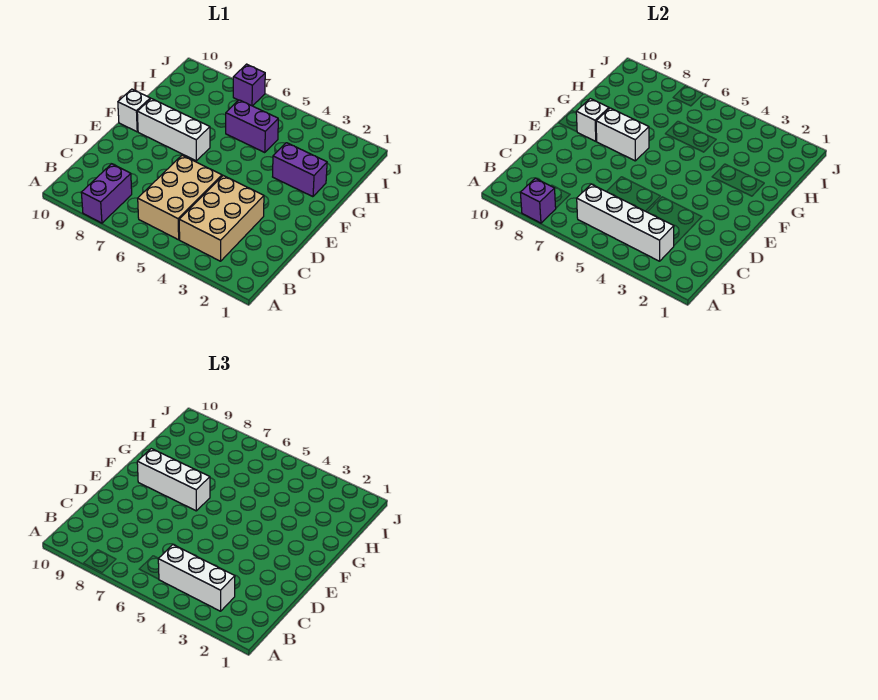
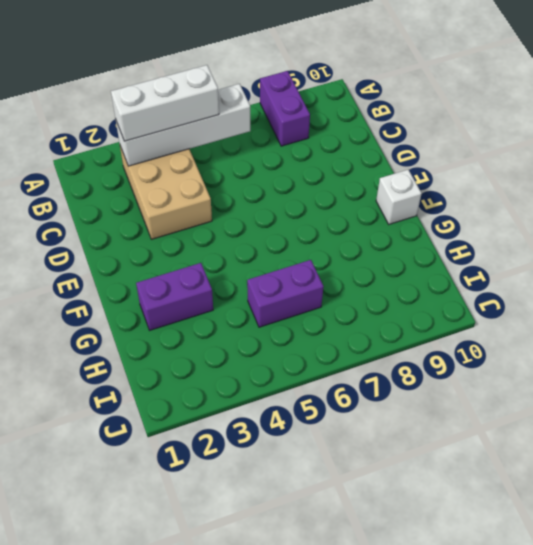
none -> tan brick B5:D6 level 1
none -> white brick F7:F9 level 1
none -> purple brick J7 level 1

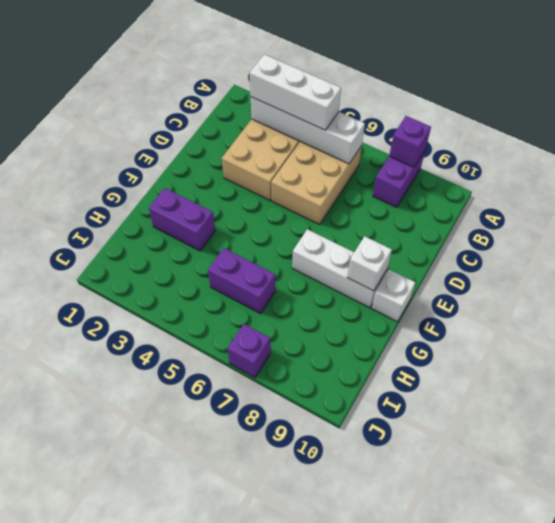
none -> white brick F7:F8 level 2
none -> white brick F7:F9 level 3

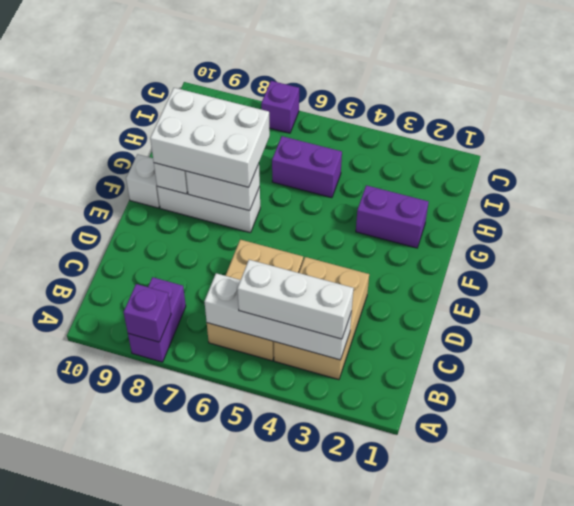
white brick F7:G9 level 3 -> white brick F7:F9 level 3

